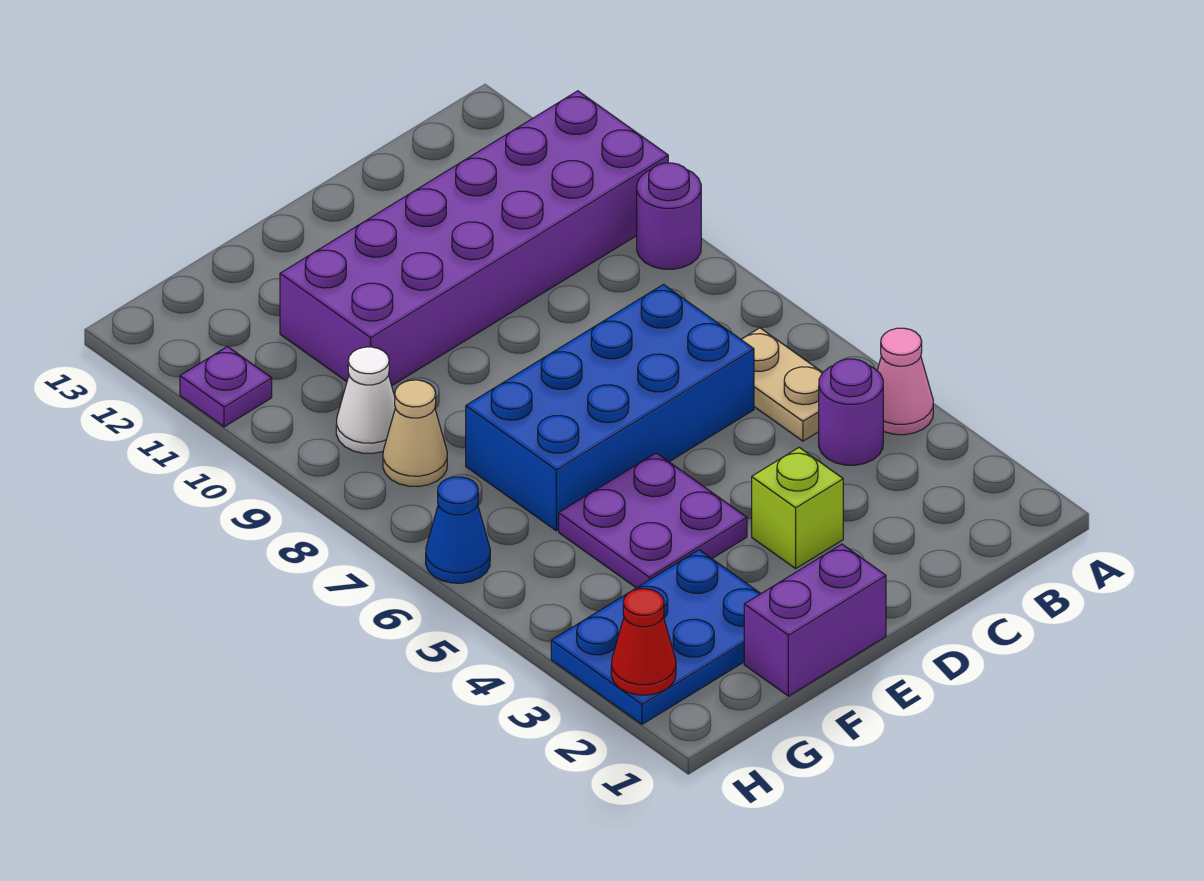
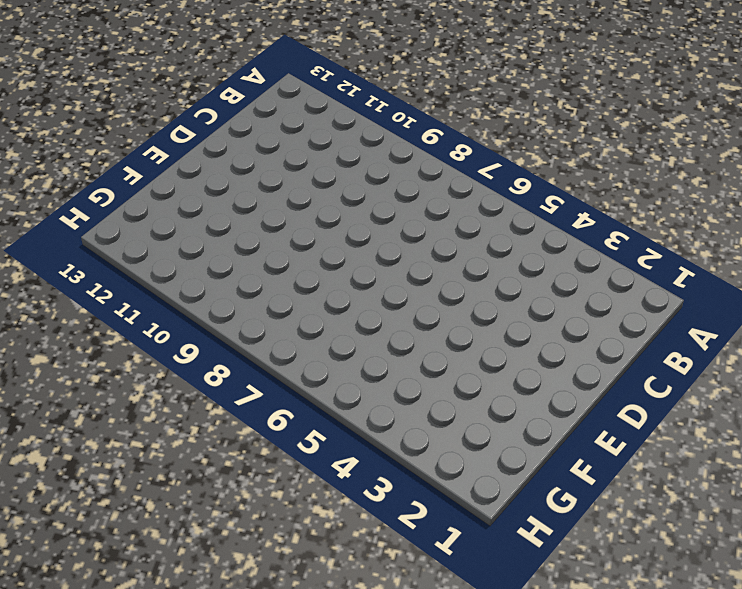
none -> pink cone A4 level 1
none -> purple round brick A9 level 1
none -> purple brick A10:F11 level 1

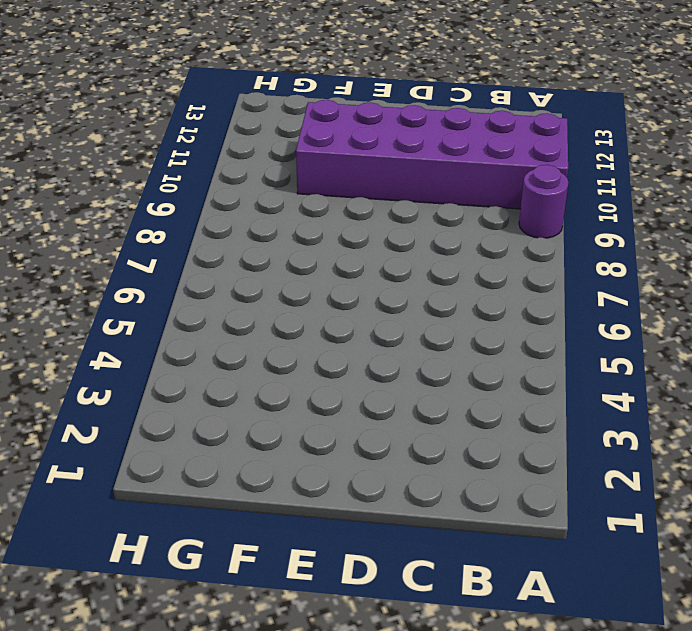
none -> pink cone A4 level 1
none -> purple round brick B4 level 1
none -> tan plate B5:B6 level 1

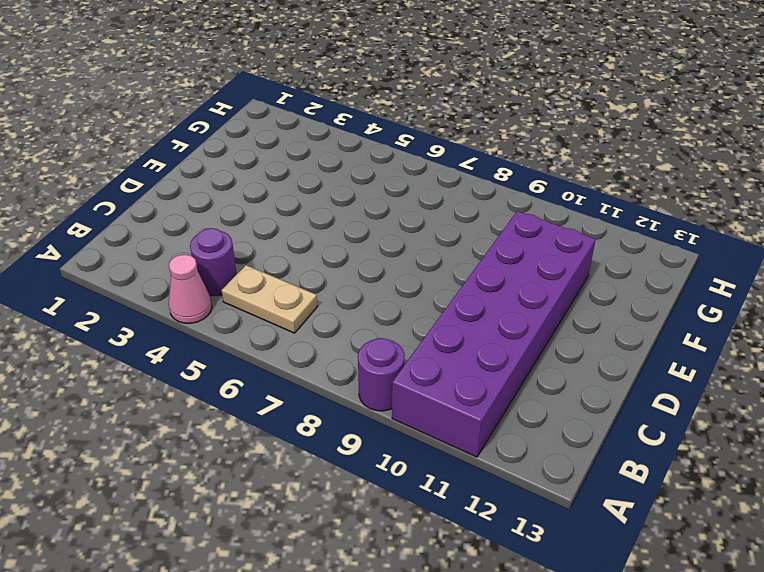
none -> blue brick C6:F7 level 1
none -> lime brick D3 level 1
none -> purple brick E1:F1 level 1

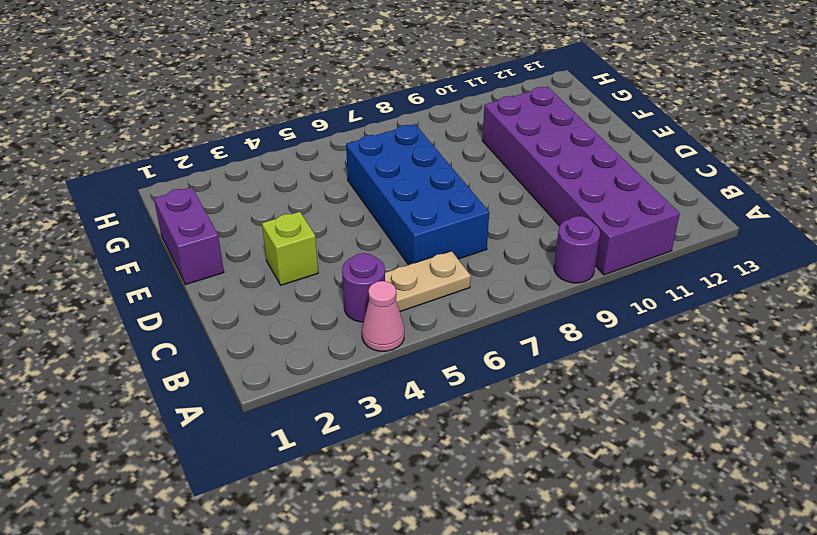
none -> purple plate E4:F5 level 1
none -> blue plate F2:H3 level 1
none -> tan cone G8 level 1

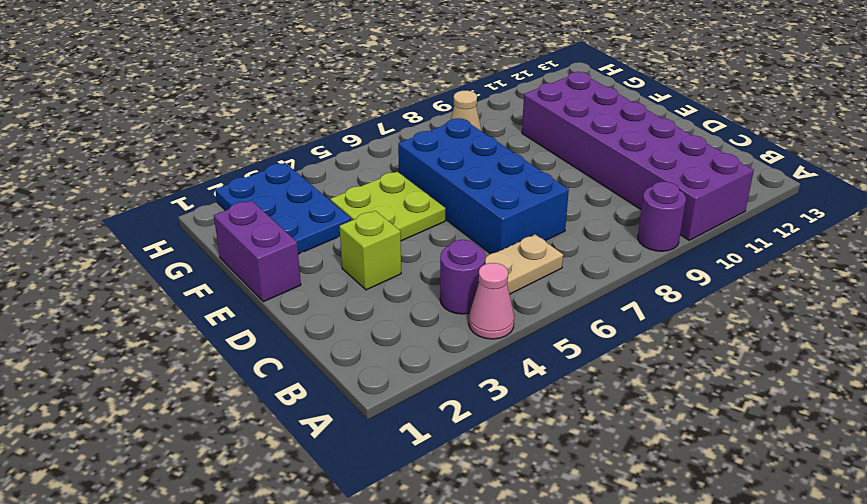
lime plate E4:F5 level 1 -> purple plate E4:F5 level 1
none -> white cone G9 level 1
none -> blue cone H6 level 1
none -> purple plate H11 level 1

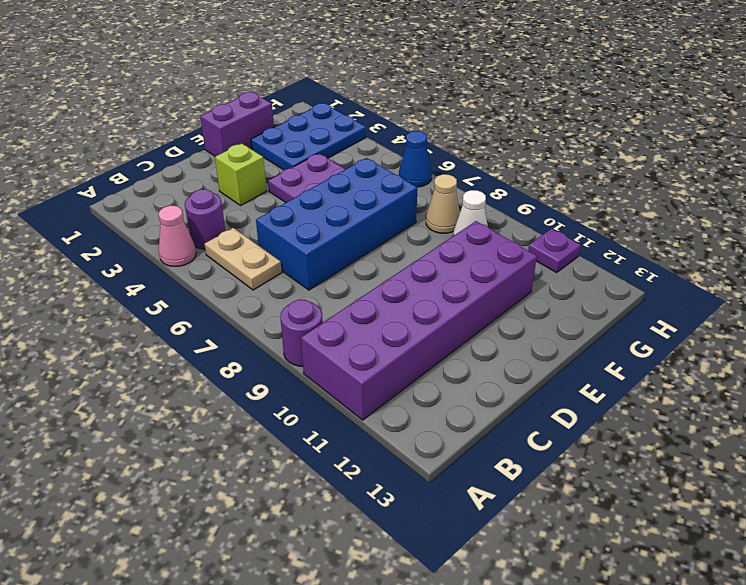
none -> red cone H2 level 2

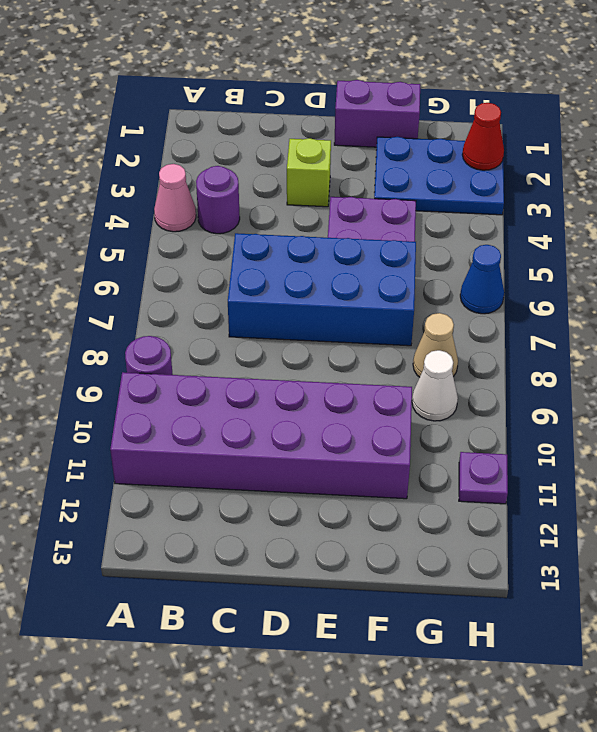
none -> tan plate B5:B6 level 1

